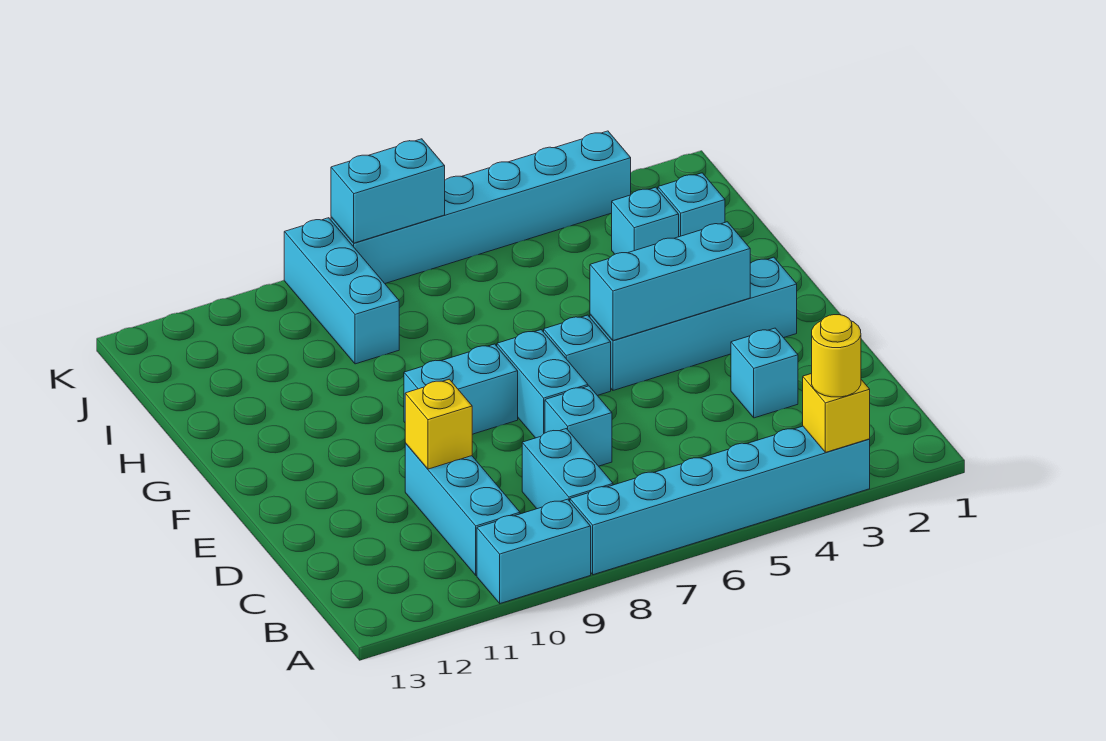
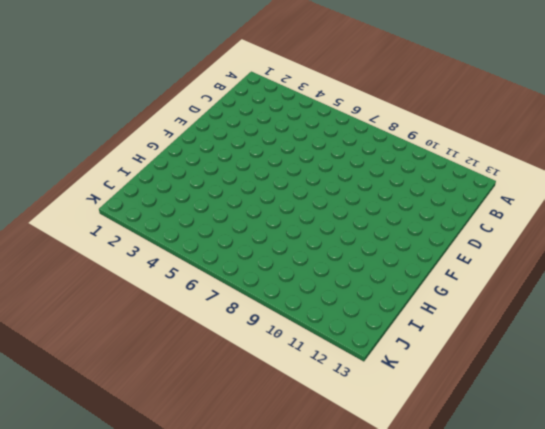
none -> cyan brick A3:A8 level 1
none -> cyan brick A9:A10 level 1
none -> cyan brick B8:C8 level 1

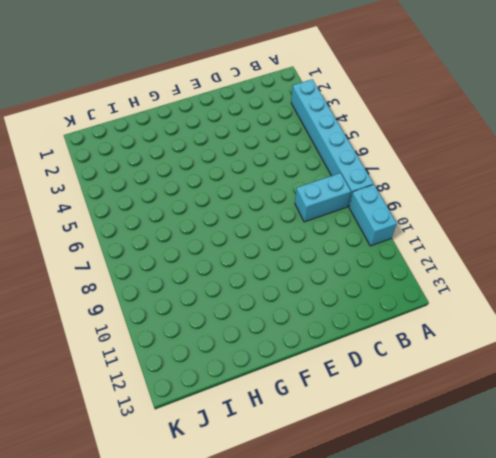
none -> cyan brick B10:D10 level 1
none -> cyan brick D3 level 1
none -> cyan brick D7 level 1

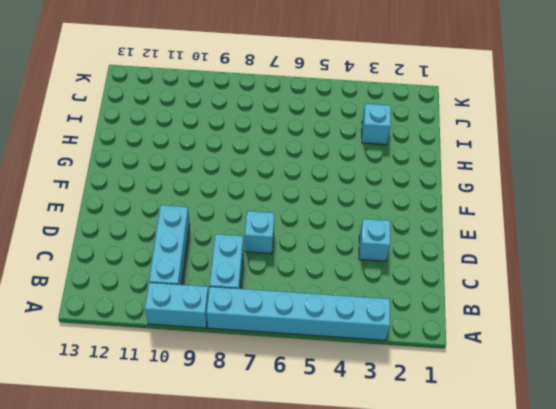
none -> cyan brick E7:F7 level 1
none -> cyan brick F2:F5 level 1
none -> cyan brick F6 level 1

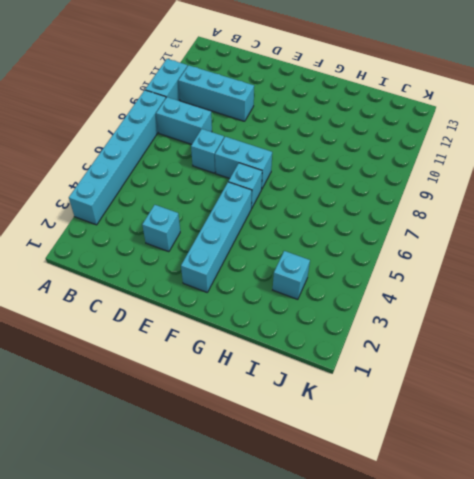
none -> cyan brick F8:F9 level 1
none -> cyan brick I2 level 1
none -> cyan brick I9:K9 level 1

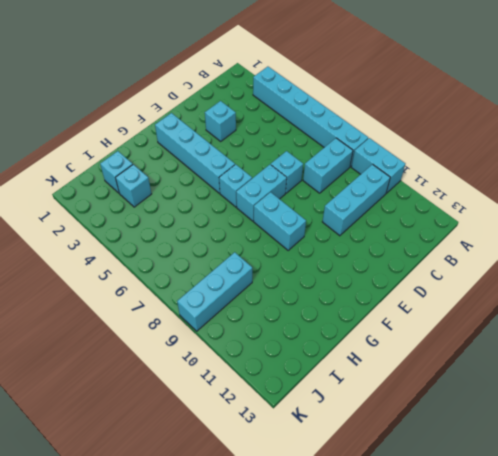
none -> cyan brick K3:K8 level 1
none -> yellow brick A3 level 2
none -> yellow brick D10 level 2

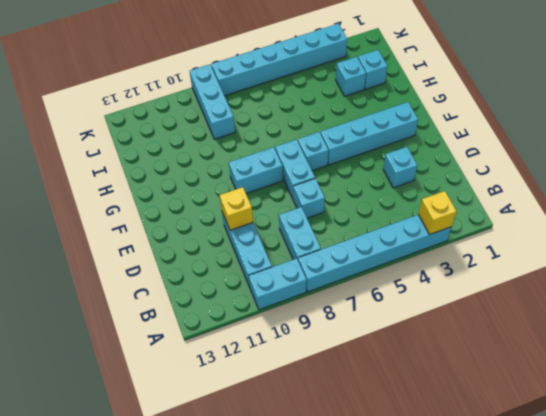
none -> cyan brick F3:F5 level 2
none -> cyan brick K7:K8 level 2
none -> yellow round brick A3 level 3

